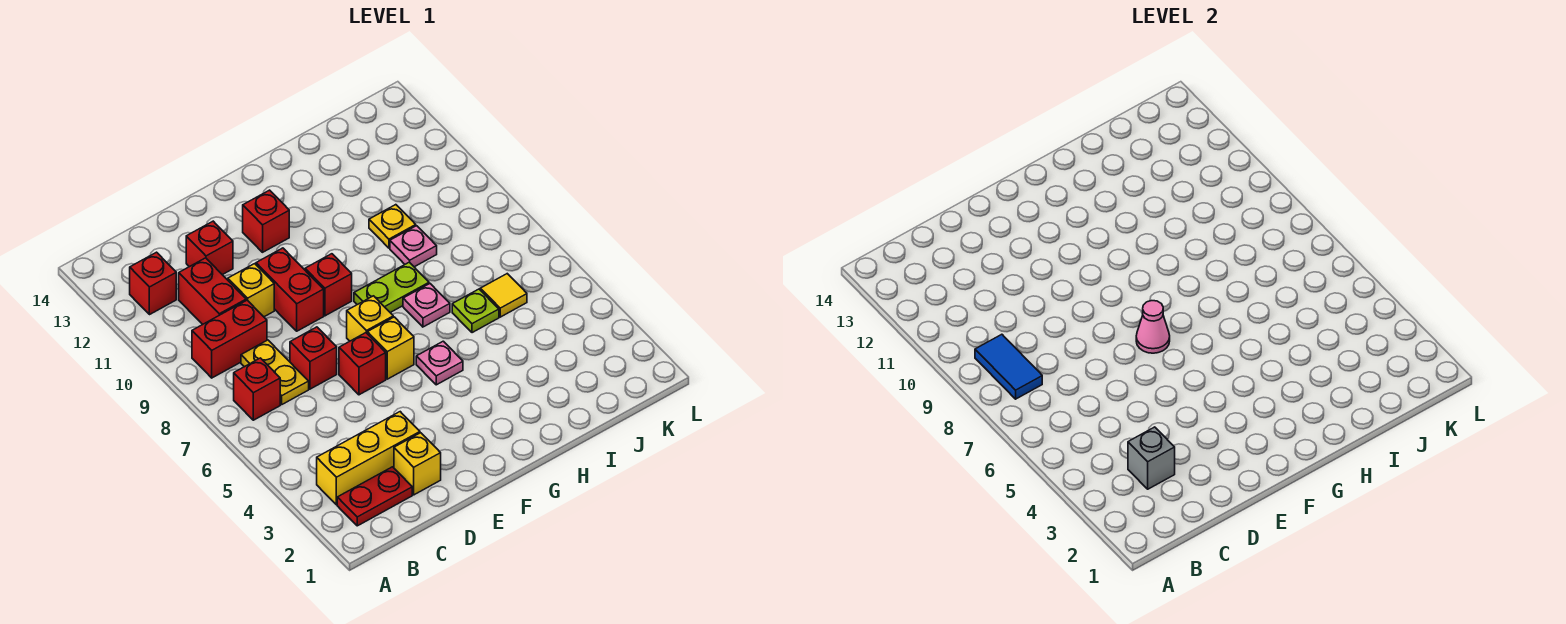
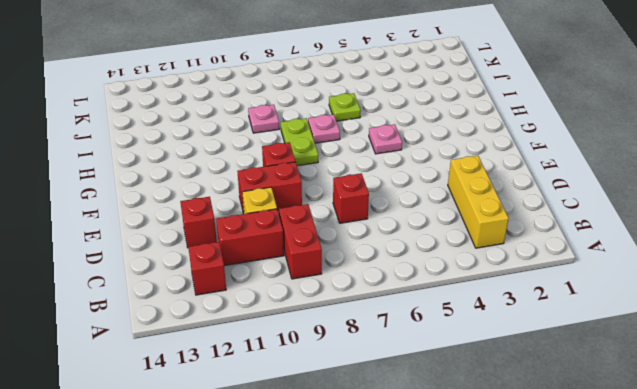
none -> red plate B2:C2 level 1
none -> red brick B7 level 1
none -> yellow plate C7:C8 level 1

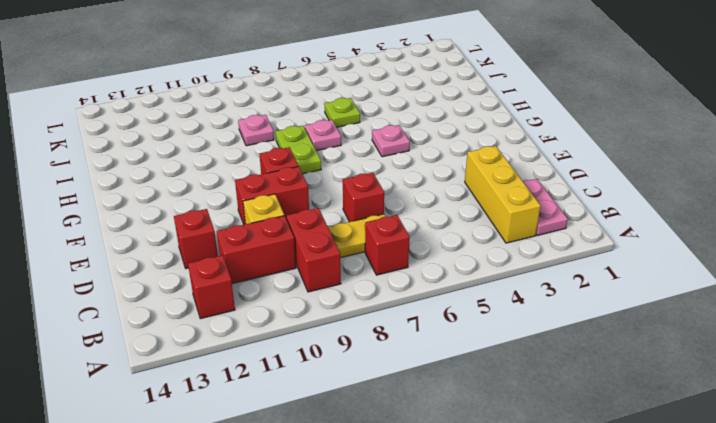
pink plate B2:C2 level 1 -> red plate B2:C2 level 1
none -> yellow brick D2 level 1
none -> red brick E6 level 1
none -> yellow brick F6 level 1

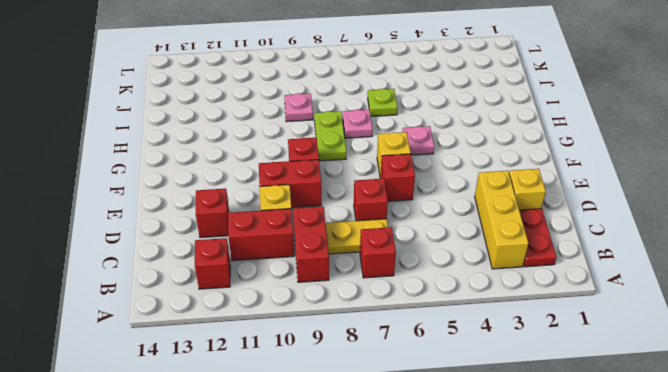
none -> yellow brick F7 level 1
none -> red brick F12 level 1
none -> yellow plate I10 level 1

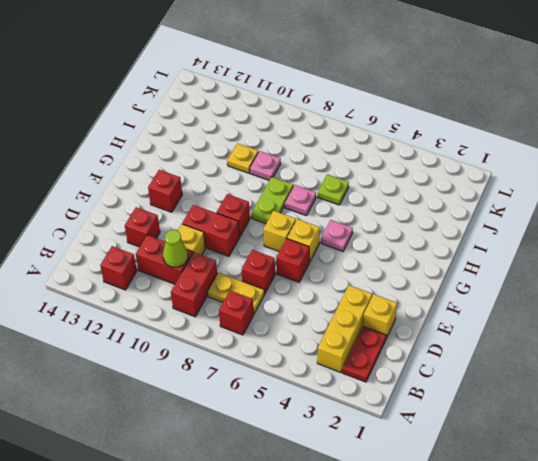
lime cone C10 level 2 -> none
none -> yellow tile J6 level 1
none -> blue tile B8:B9 level 2
none -> grey brick C3 level 2

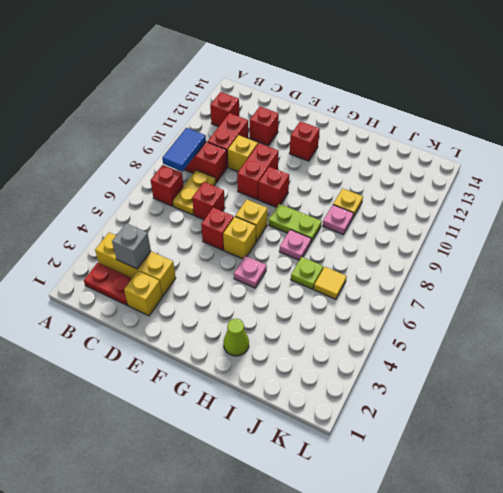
lime cone H2 level 1 -> none
none -> pink cone F7 level 2

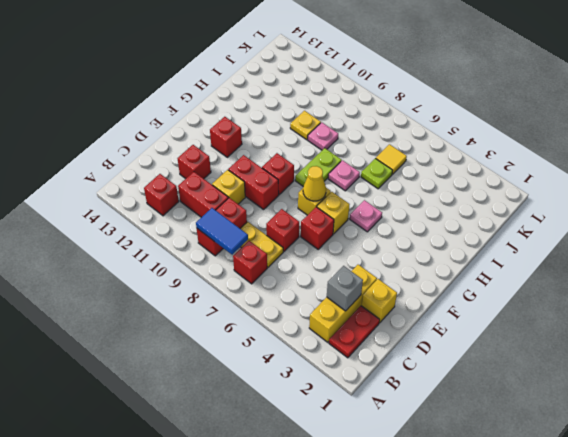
yellow cone F7 level 2 -> pink cone F7 level 2

